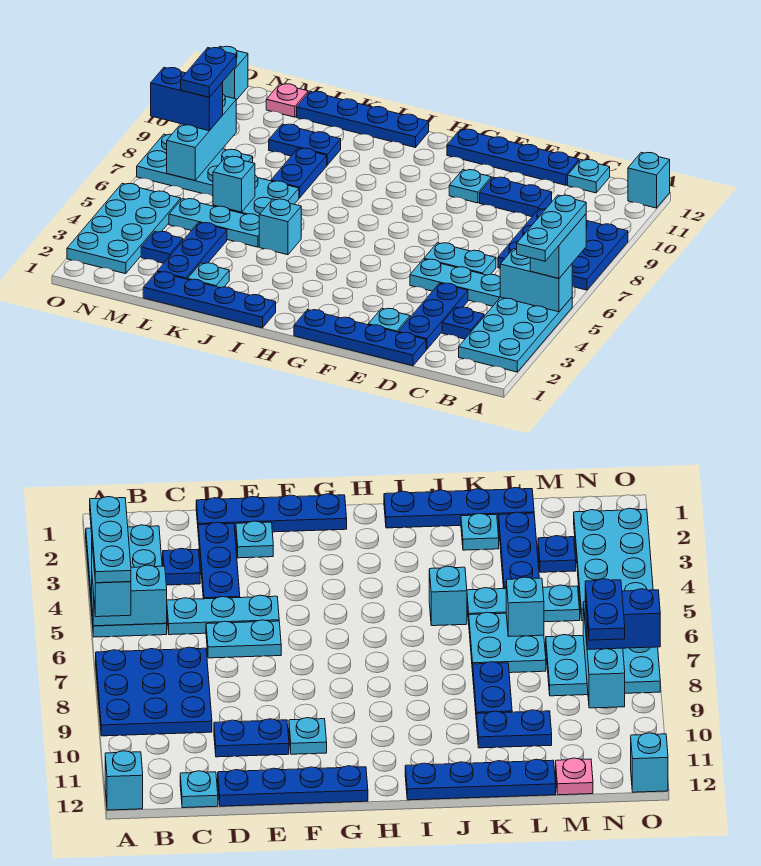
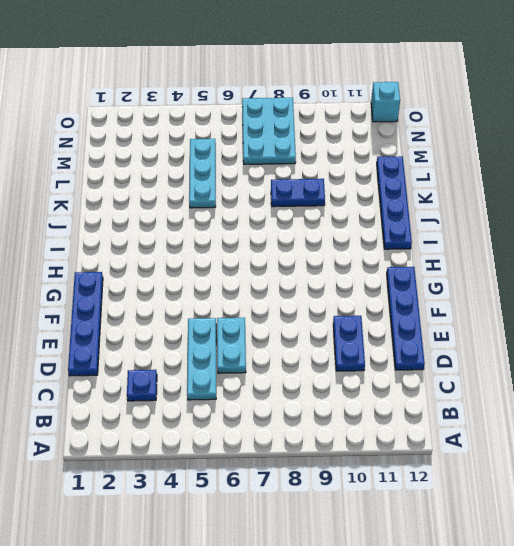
none -> cyan plate A2:B5 level 1
none -> blue plate A7:C9 level 1
none -> cyan brick A12 level 1
none -> cyan plate C12 level 1

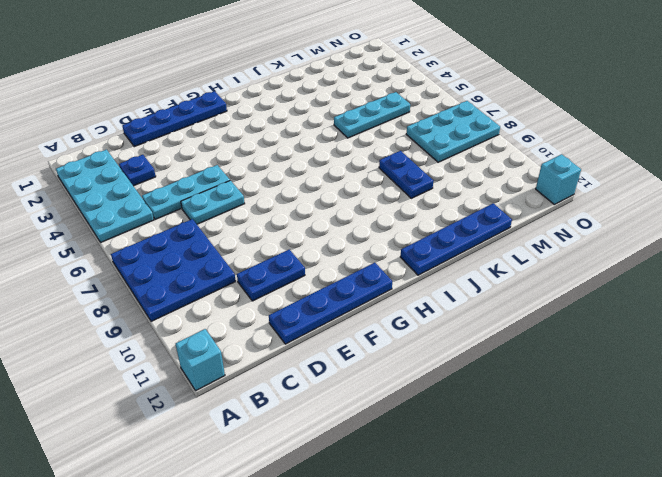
none -> cyan plate C12 level 1
none -> blue plate D2:D4 level 1
none -> cyan plate E2 level 1
none -> cyan plate F10 level 1

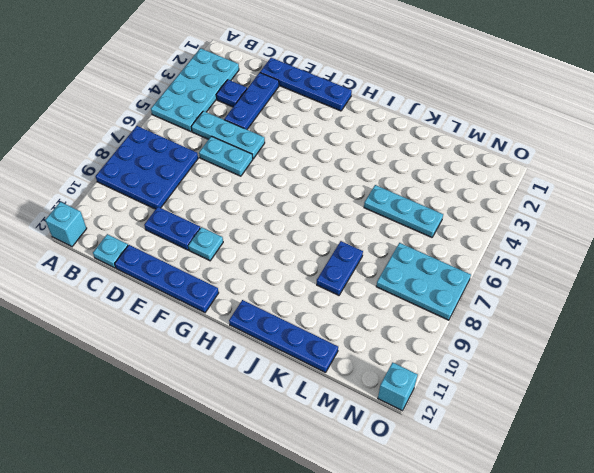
none -> cyan plate E2 level 1
none -> blue plate I1:L1 level 1
none -> cyan brick J5 level 1
none -> cyan plate K2 level 1

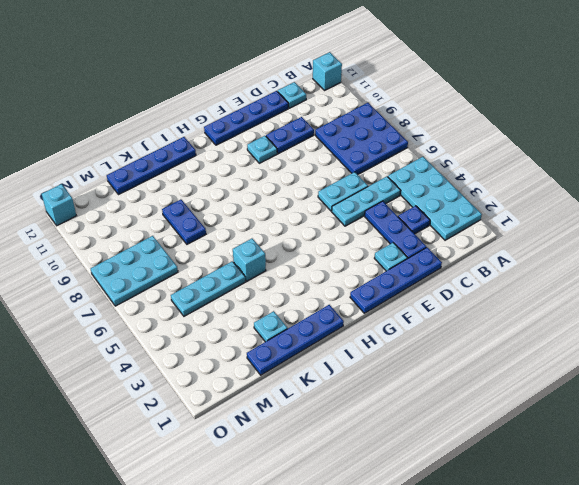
none -> cyan plate K6:L7 level 1
none -> blue plate K10:L10 level 1
none -> blue plate L2:L4 level 1
none -> blue plate M3 level 1

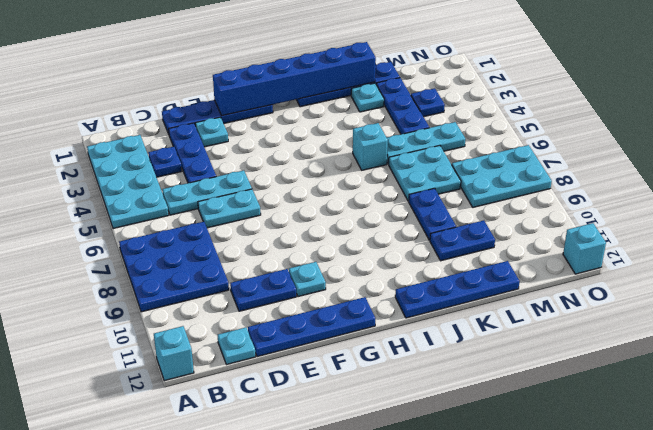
blue brick F1:K1 level 2 -> none
none -> pink plate M12 level 1
none -> cyan plate N2:O5 level 1
none -> cyan brick A5:B5 level 2
none -> cyan brick L6 level 2

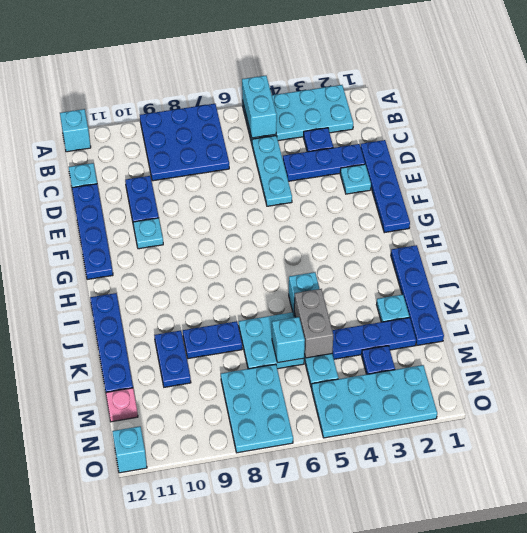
grey brick K5:L5 level 2 -> none
none -> cyan plate D6:E6 level 1
none -> cyan brick N7:N9 level 2
none -> cyan brick A5:A6 level 3
none -> blue brick N8:O8 level 3

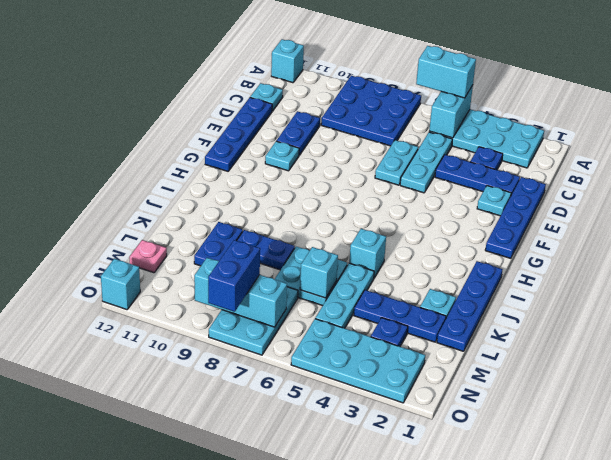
none -> blue plate I12:L12 level 1
none -> cyan plate A4:A6 level 4
none -> blue plate N8:N9 level 4

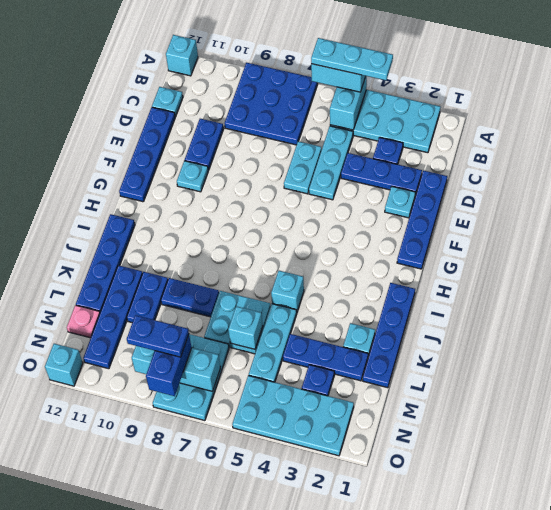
blue plate K11:N11 level 1 -> none

